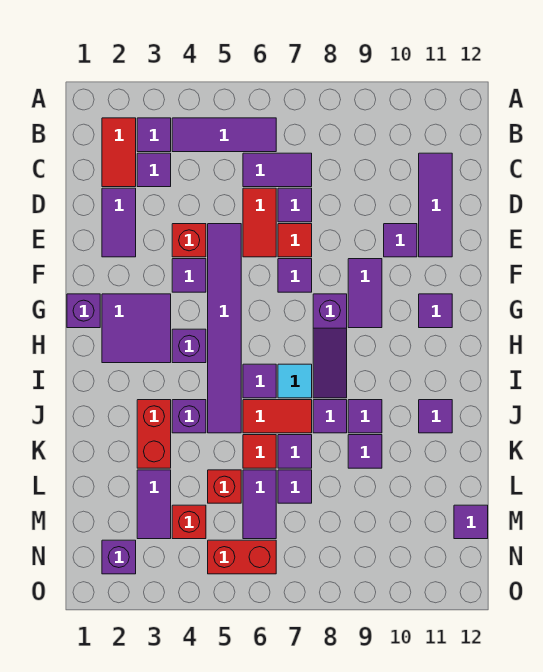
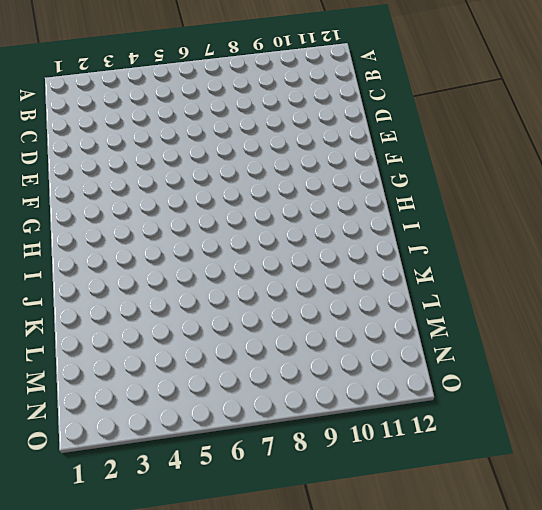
none -> red tile B2:C2 level 1
none -> purple tile B3 level 1
none -> purple tile B4:B6 level 1
none -> purple tile C3 level 1

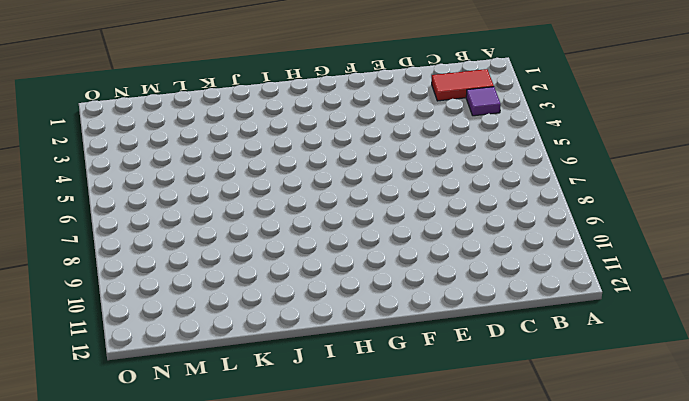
none -> purple tile B4:B6 level 1
none -> purple tile C3 level 1
none -> purple tile C6:C7 level 1
none -> purple tile C11:E11 level 1

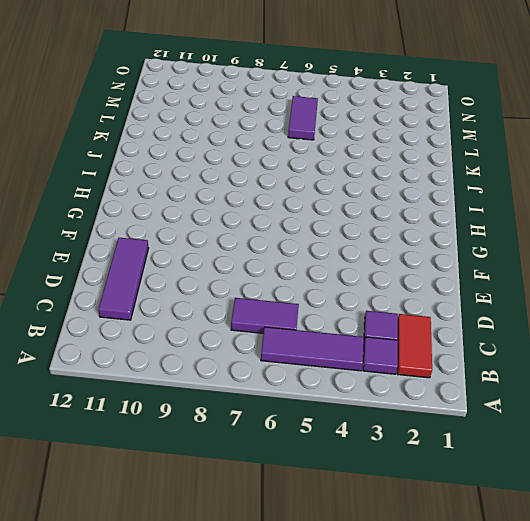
none -> purple tile D2:E2 level 1
none -> red tile D6:E6 level 1
none -> purple tile D7 level 1
none -> red brick E4 level 1

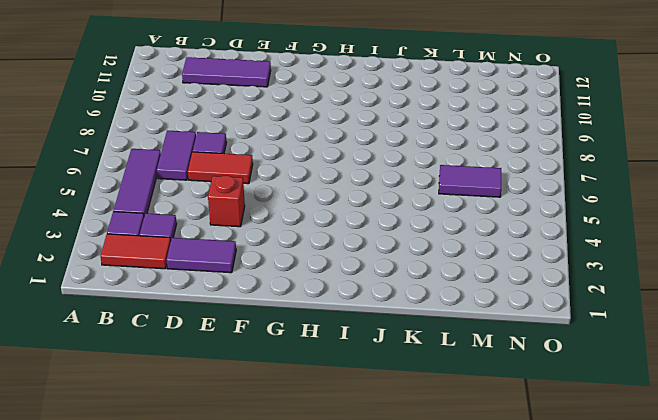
none -> purple tile E5:J5 level 1
none -> red tile E7 level 1
none -> purple tile E10 level 1
none -> purple tile F4 level 1

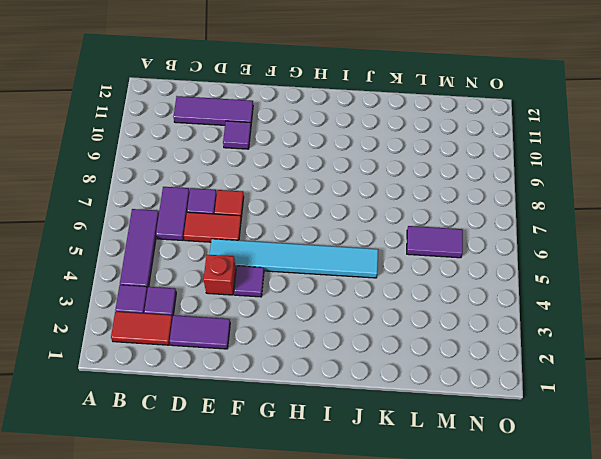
cyan tile E5:J5 level 1 -> purple tile E5:J5 level 1
none -> purple tile F7 level 1
none -> purple tile F9:G9 level 1
none -> purple brick G1 level 1
none -> purple tile G2:H3 level 1

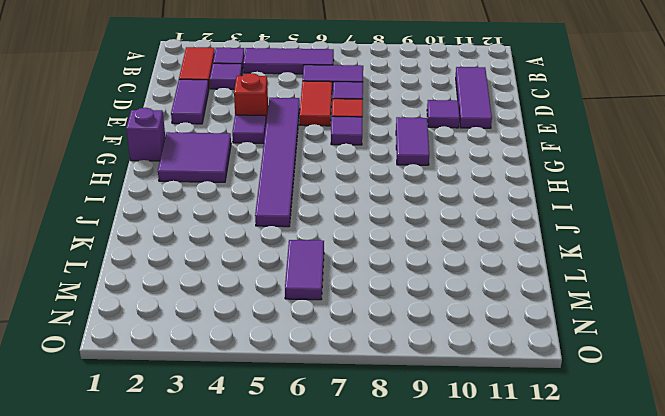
none -> purple slope G8:I8 level 1 top G
none -> purple tile G11 level 1
none -> purple brick H4 level 1
none -> purple tile I6 level 1

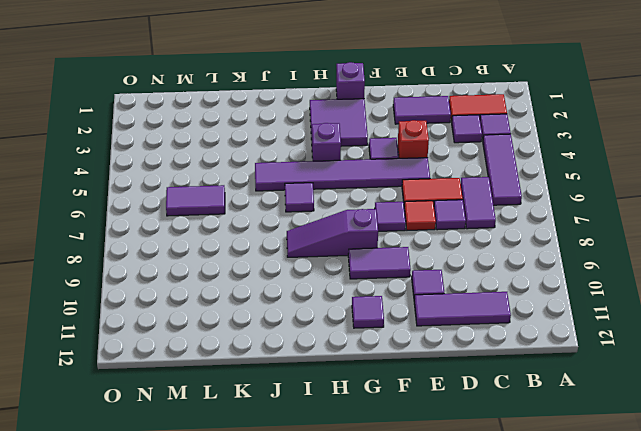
none -> cyan tile I7 level 1
none -> red brick J3:K3 level 1
none -> purple brick J4 level 1
none -> red tile J6:J7 level 1

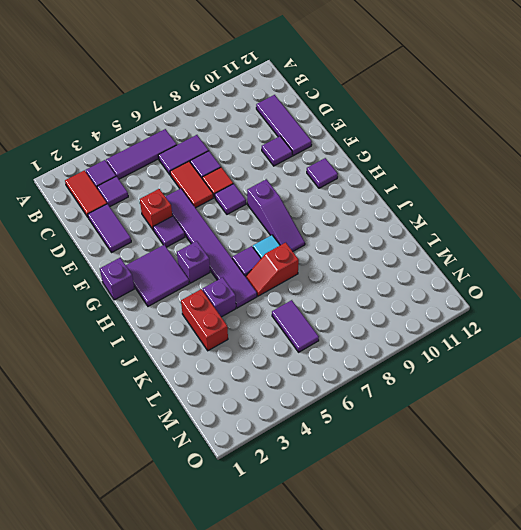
red slope J6:J7 level 1 top 7 -> red tile J6:J7 level 1
none -> purple tile F9:G9 level 1
none -> purple tile J8 level 1
none -> purple tile J9 level 1
none -> purple tile J11 level 1

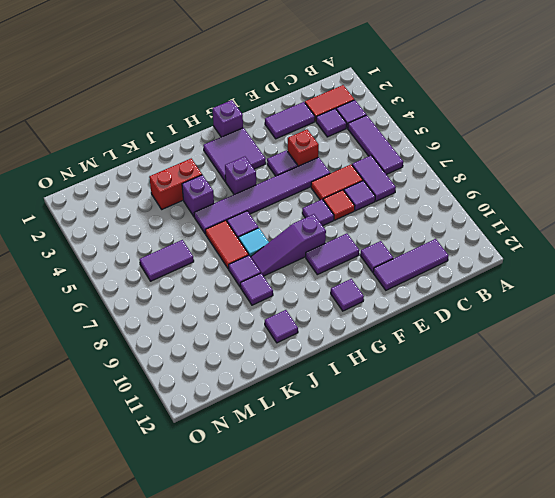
none -> red tile K6 level 1
none -> purple tile K7 level 1
none -> purple tile K9 level 1
none -> purple tile L3:M3 level 1

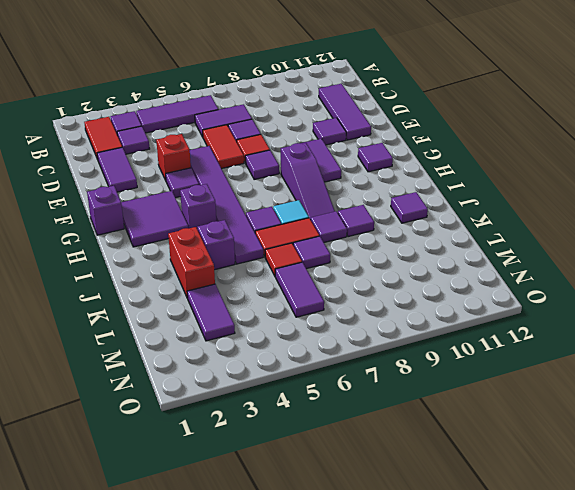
none -> purple tile K9 level 1
none -> red brick L5 level 1
none -> purple tile L7 level 1
none -> red brick M4 level 1

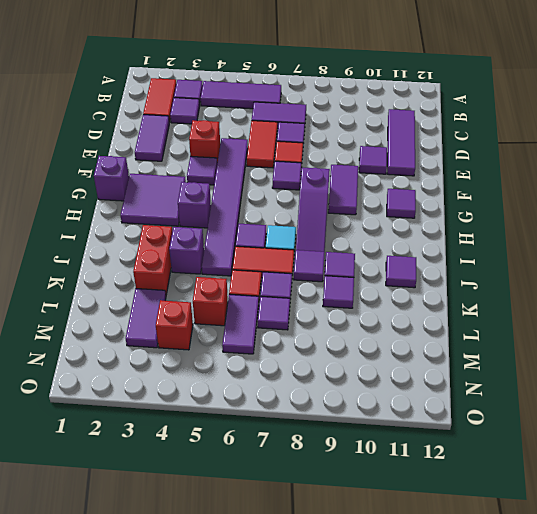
none -> purple tile M12 level 1
none -> purple brick N2 level 1
none -> red brick N5:N6 level 1

